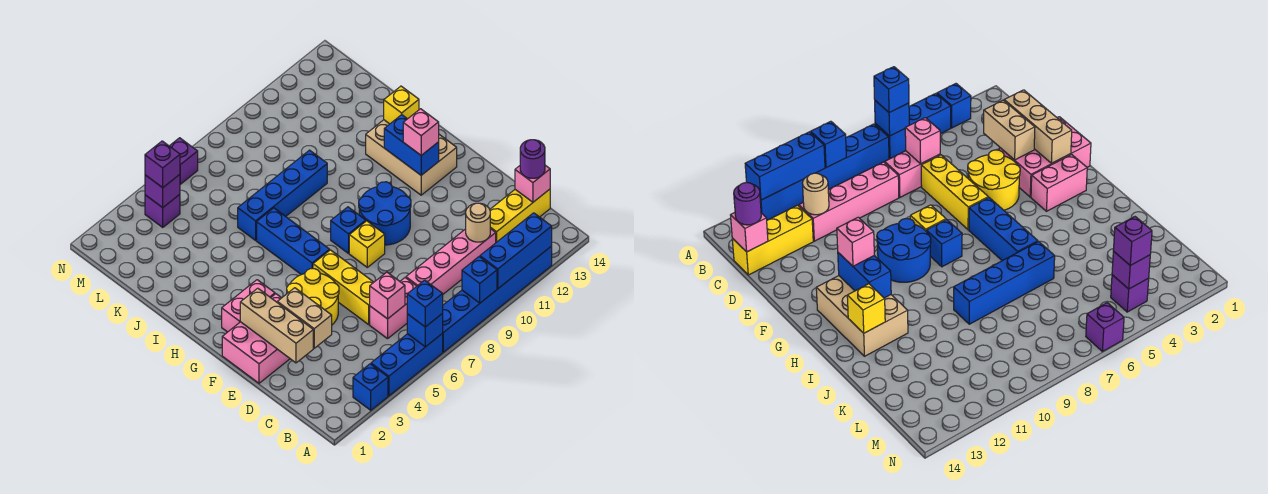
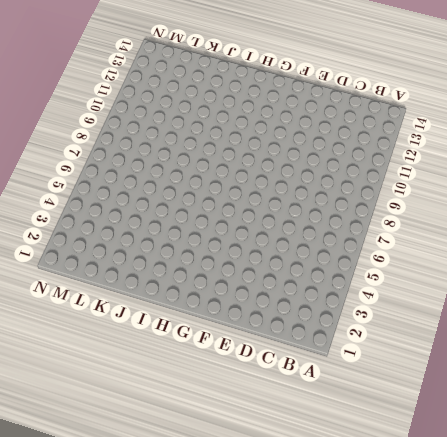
none -> blue brick A3 level 1
none -> blue brick A4:A6 level 1
none -> blue brick A7:A12 level 1
none -> pink brick C6:C7 level 1

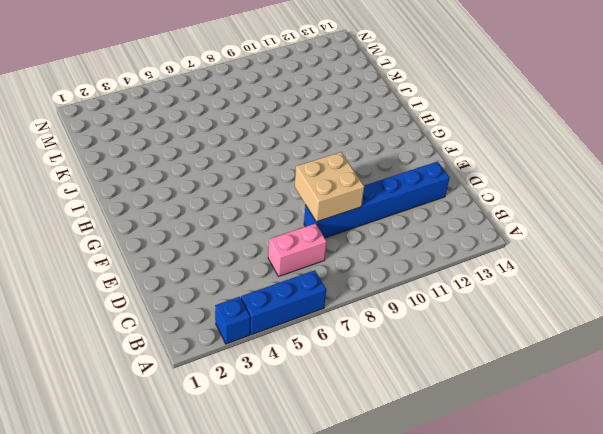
blue brick D8:D13 level 1 -> blue brick A7:A12 level 1
tan brick D8:E9 level 2 -> none
none -> pink brick C8:C11 level 1
none -> yellow brick C12:C14 level 1
none -> yellow brick D6:F6 level 1
none -> pink brick E1:F3 level 1

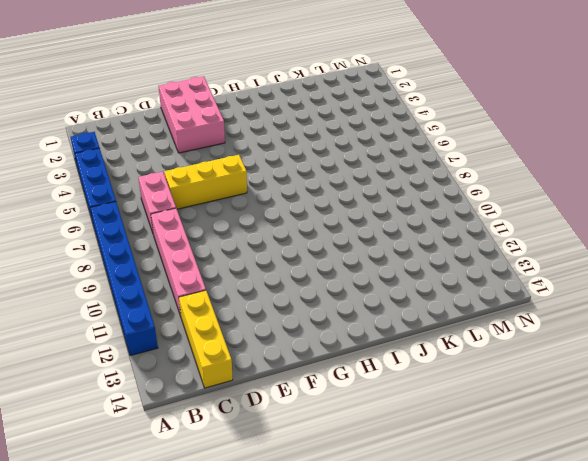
none -> yellow round brick E4:F5 level 1
none -> yellow brick F8 level 1
none -> blue round brick F9:G10 level 1
none -> pink brick G2:G3 level 1

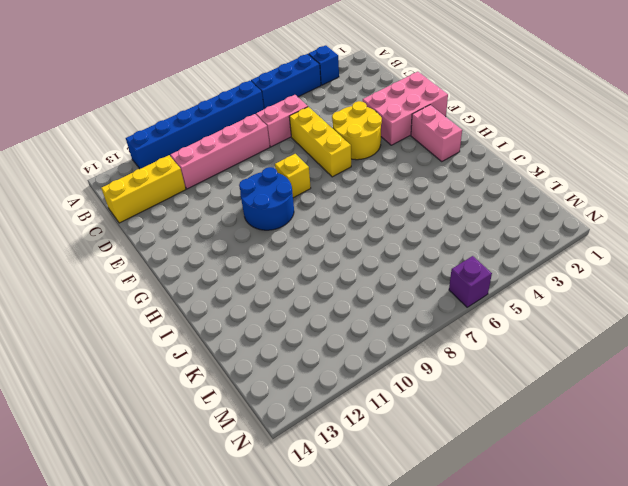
pink brick G2:H2 level 1 -> pink brick G2:G3 level 1
none -> blue brick G6:I6 level 1
none -> blue brick G8 level 1
none -> tan brick G12:I13 level 1
none -> blue brick J6:J9 level 1

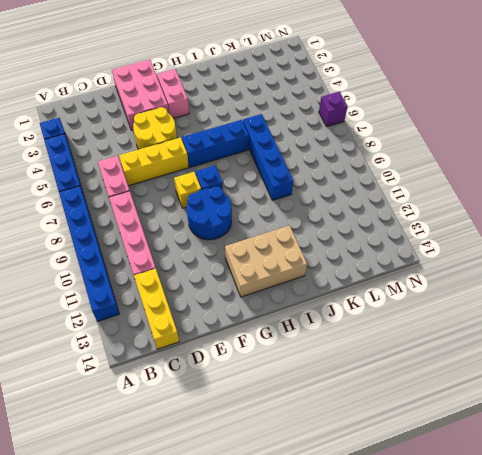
none -> purple brick M4 level 1
none -> blue brick A6 level 2
none -> blue brick A9 level 2
none -> blue brick A10:A12 level 2

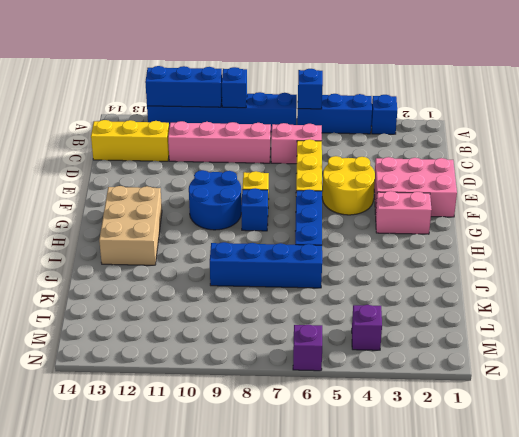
none -> pink brick C6 level 2
none -> tan round brick C11 level 2
none -> pink brick C14 level 2
none -> tan brick D2:F2 level 2

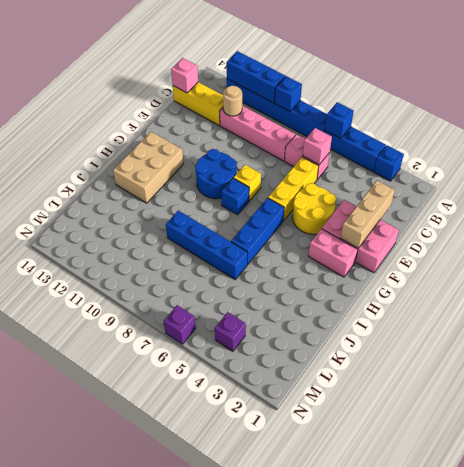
none -> tan brick D3:E3 level 2
none -> blue brick G12:H12 level 2
none -> yellow brick I13 level 2
none -> purple brick M4 level 2

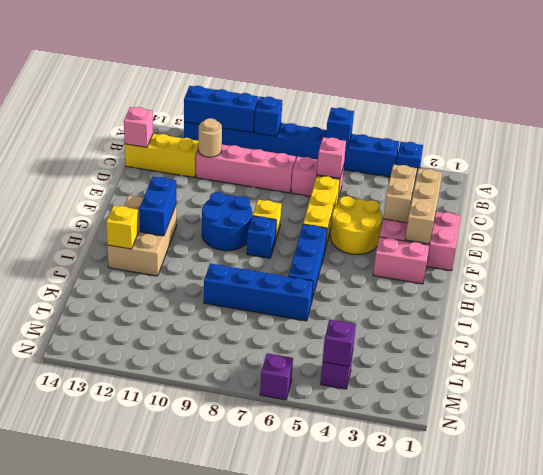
none -> blue brick A6 level 3
none -> purple round brick C14 level 3
none -> pink brick G12 level 3
none -> purple brick M4 level 3

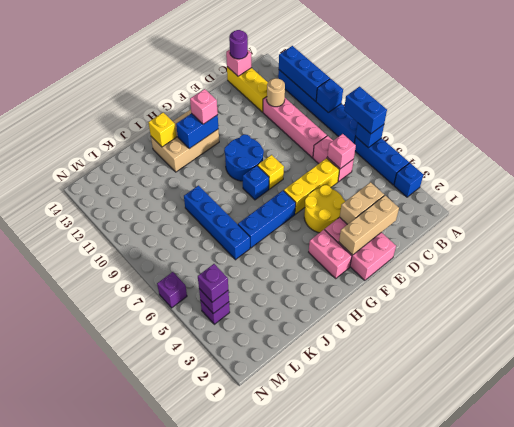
blue brick A6:A7 level 3 -> blue brick A6 level 3

